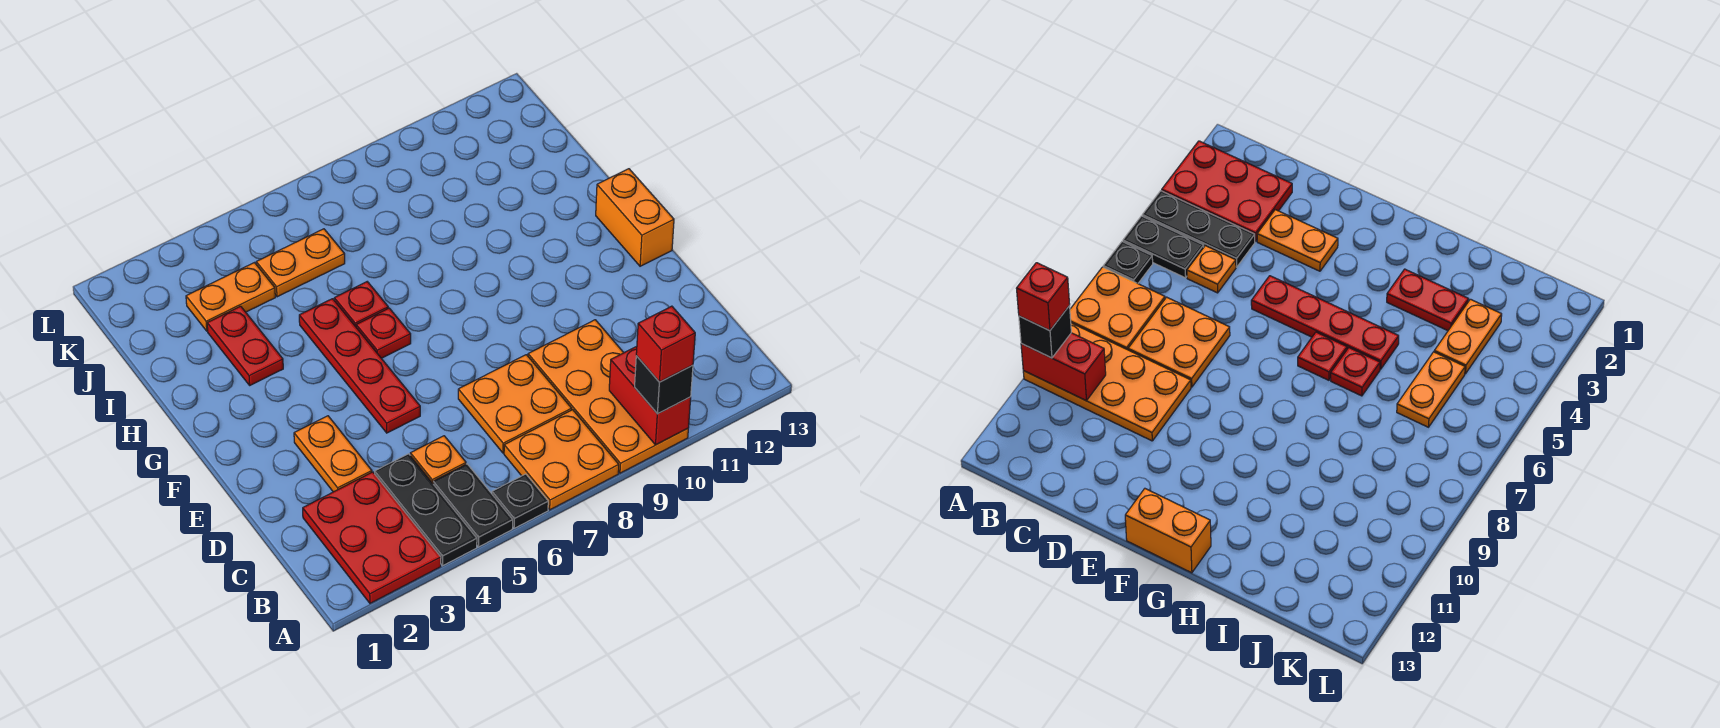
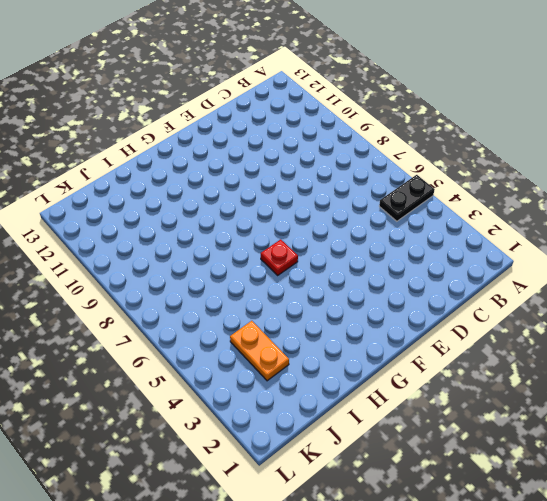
none -> red plate A2:C3 level 1
none -> black plate A4:C4 level 1
none -> black plate A6 level 1

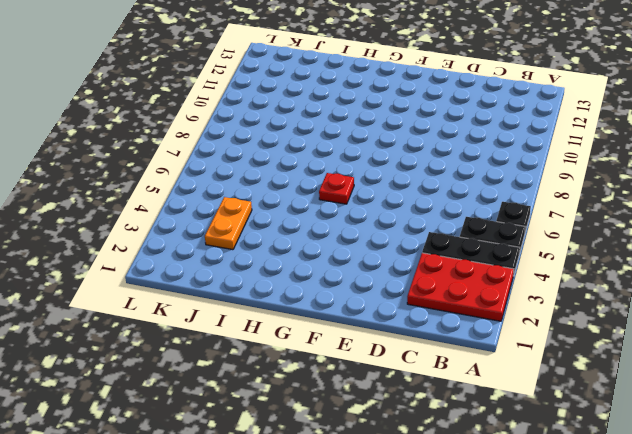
none -> orange plate A7:B8 level 1
none -> orange plate A9:D10 level 1
none -> orange plate C5 level 1

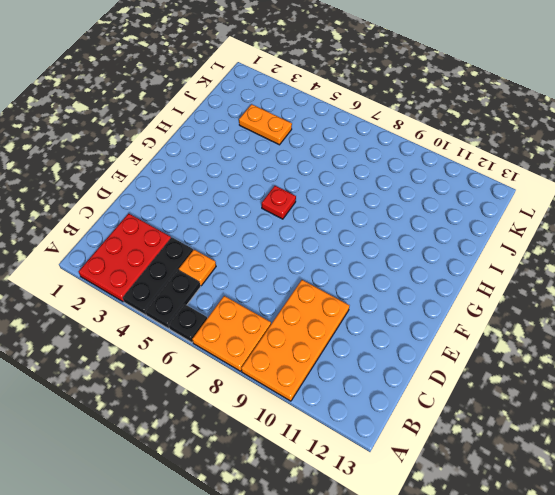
none -> orange plate C7:D8 level 1
none -> orange plate D3:E3 level 1
none -> red plate E5:H5 level 1

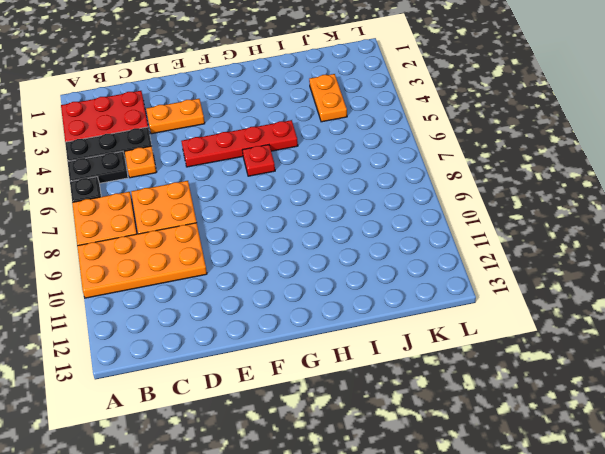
none -> orange brick F13:G13 level 1
none -> red plate H3:I3 level 1
none -> red plate H6 level 1

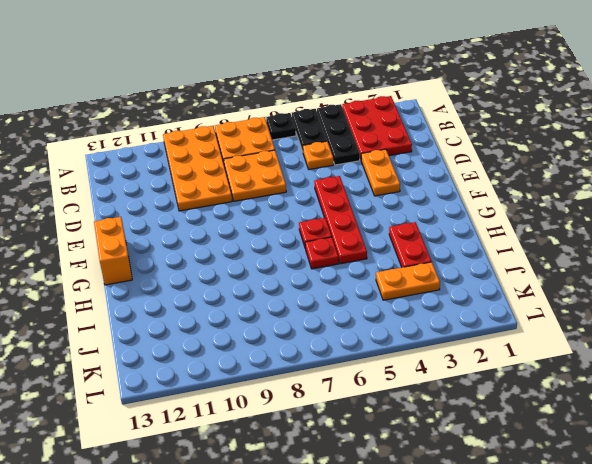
none -> orange plate J5:J6 level 1
none -> red brick A10:B10 level 2
none -> black brick A10 level 3

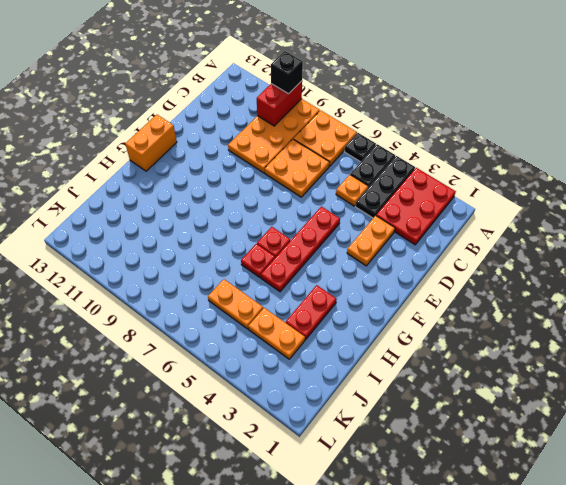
none -> red brick A10 level 4

